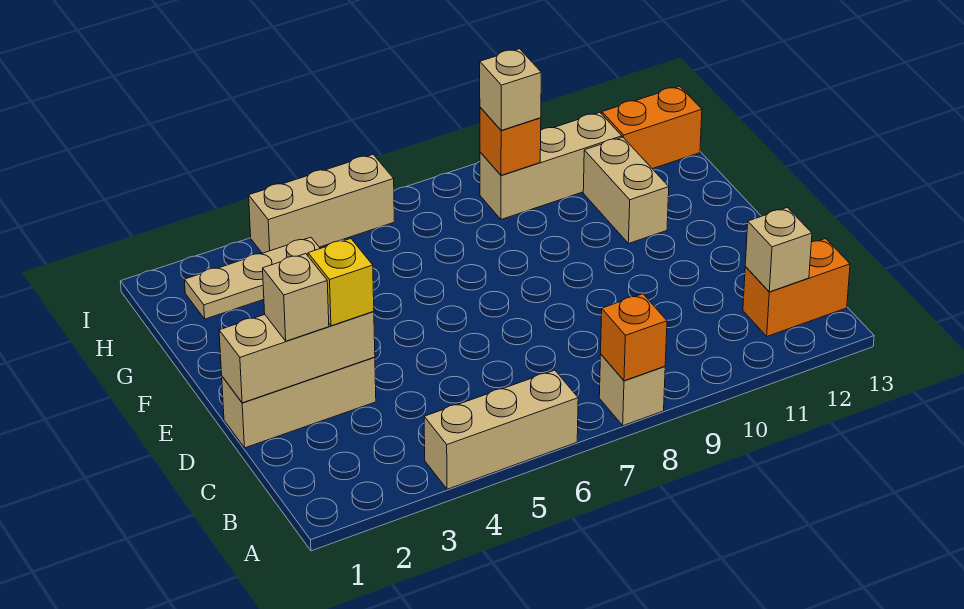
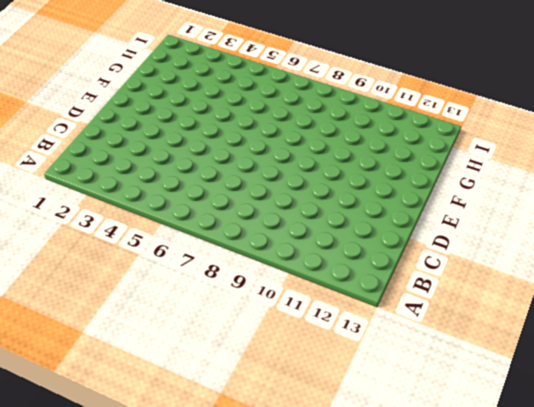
none -> tan brick A4:A6 level 1
none -> tan brick A8 level 1
none -> orange brick B12:B13 level 1

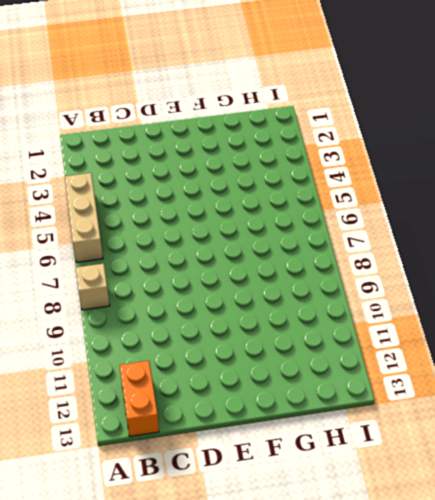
none -> tan brick D1:D3 level 1
none -> tan brick F11:G11 level 1
none -> tan plate H2:H4 level 1

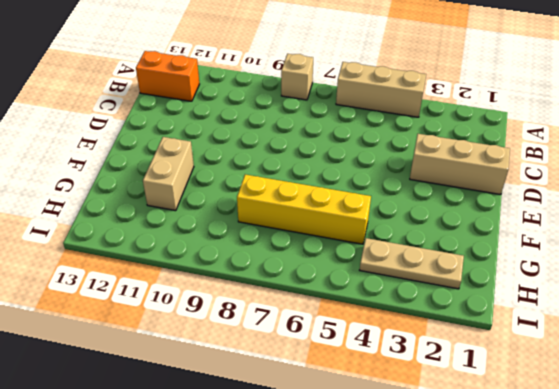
yellow brick G5:G8 level 1 -> none
none -> tan brick H9:H11 level 1
none -> orange brick H12:H13 level 1
none -> tan brick I4:I6 level 1

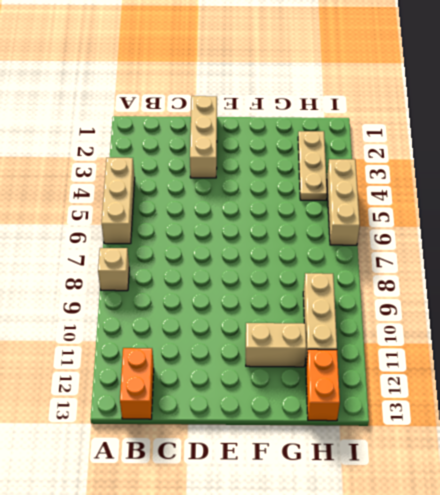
none -> orange brick A8 level 2
none -> tan brick B12 level 2
none -> tan brick D1:D3 level 2

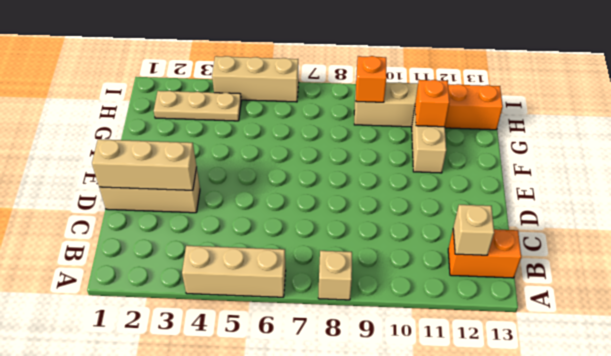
orange brick G11 level 2 -> orange brick A8 level 2
none -> tan brick D2 level 3
none -> yellow brick D3 level 3
none -> tan brick H9 level 3

